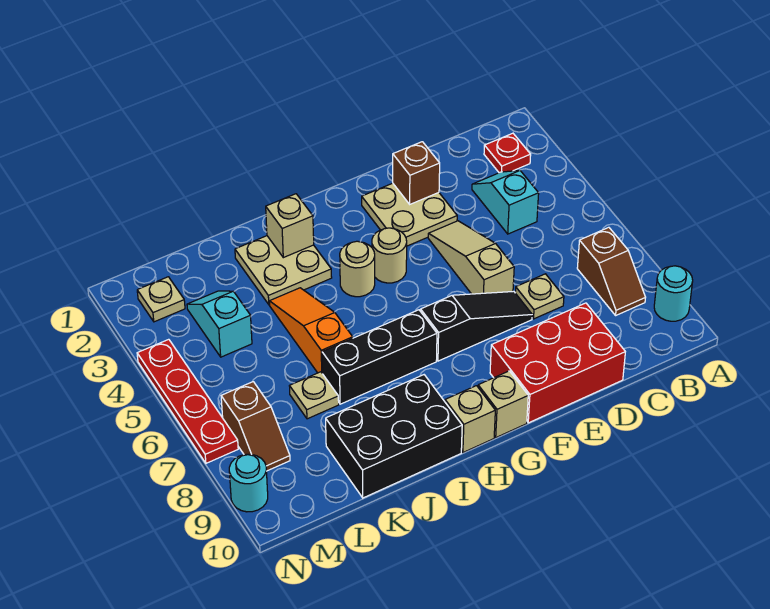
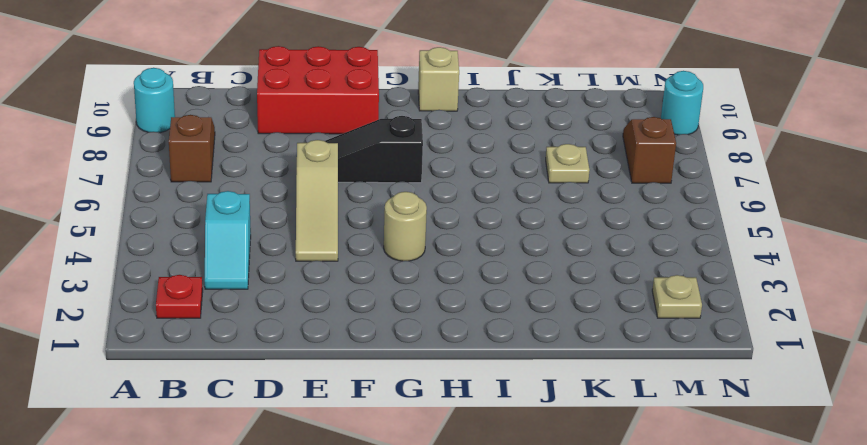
none -> tan plate D7 level 1
none -> tan plate E2:F3 level 1
none -> tan brick G10 level 1

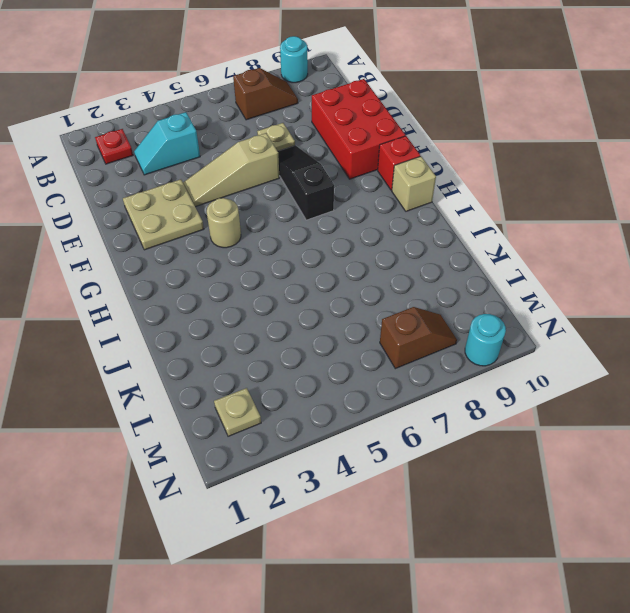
red brick G10 level 1 -> tan brick G10 level 1
none -> tan round brick H4 level 1
none -> black brick H7:J7 level 1
none -> tan plate I2:J3 level 1

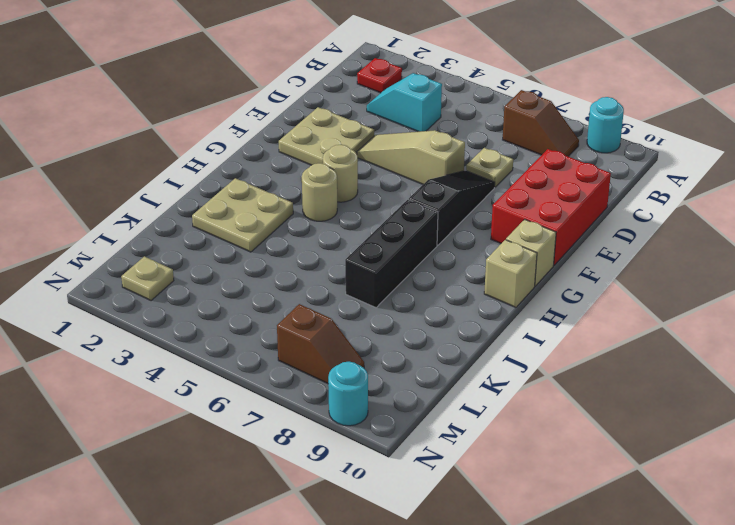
none -> black brick I9:K10 level 1
none -> orange slope J4:J6 level 1 top 6
none -> tan plate K7 level 1

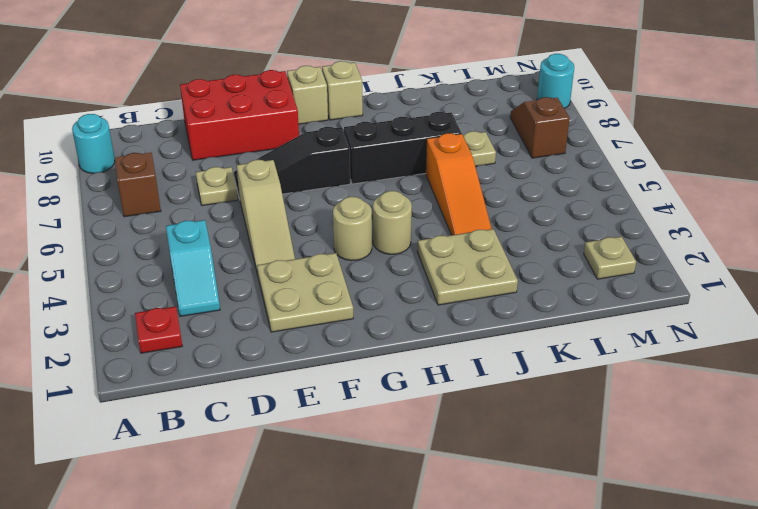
none -> black brick I9:K10 level 1
none -> cyan slope L3:L4 level 1 top 4
none -> red plate N4:N7 level 1

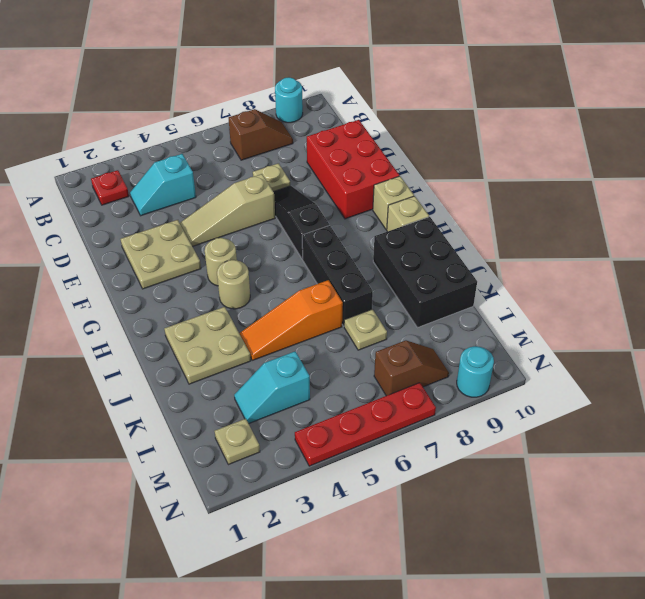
none -> brown brick E2 level 2
none -> tan brick I2 level 2

